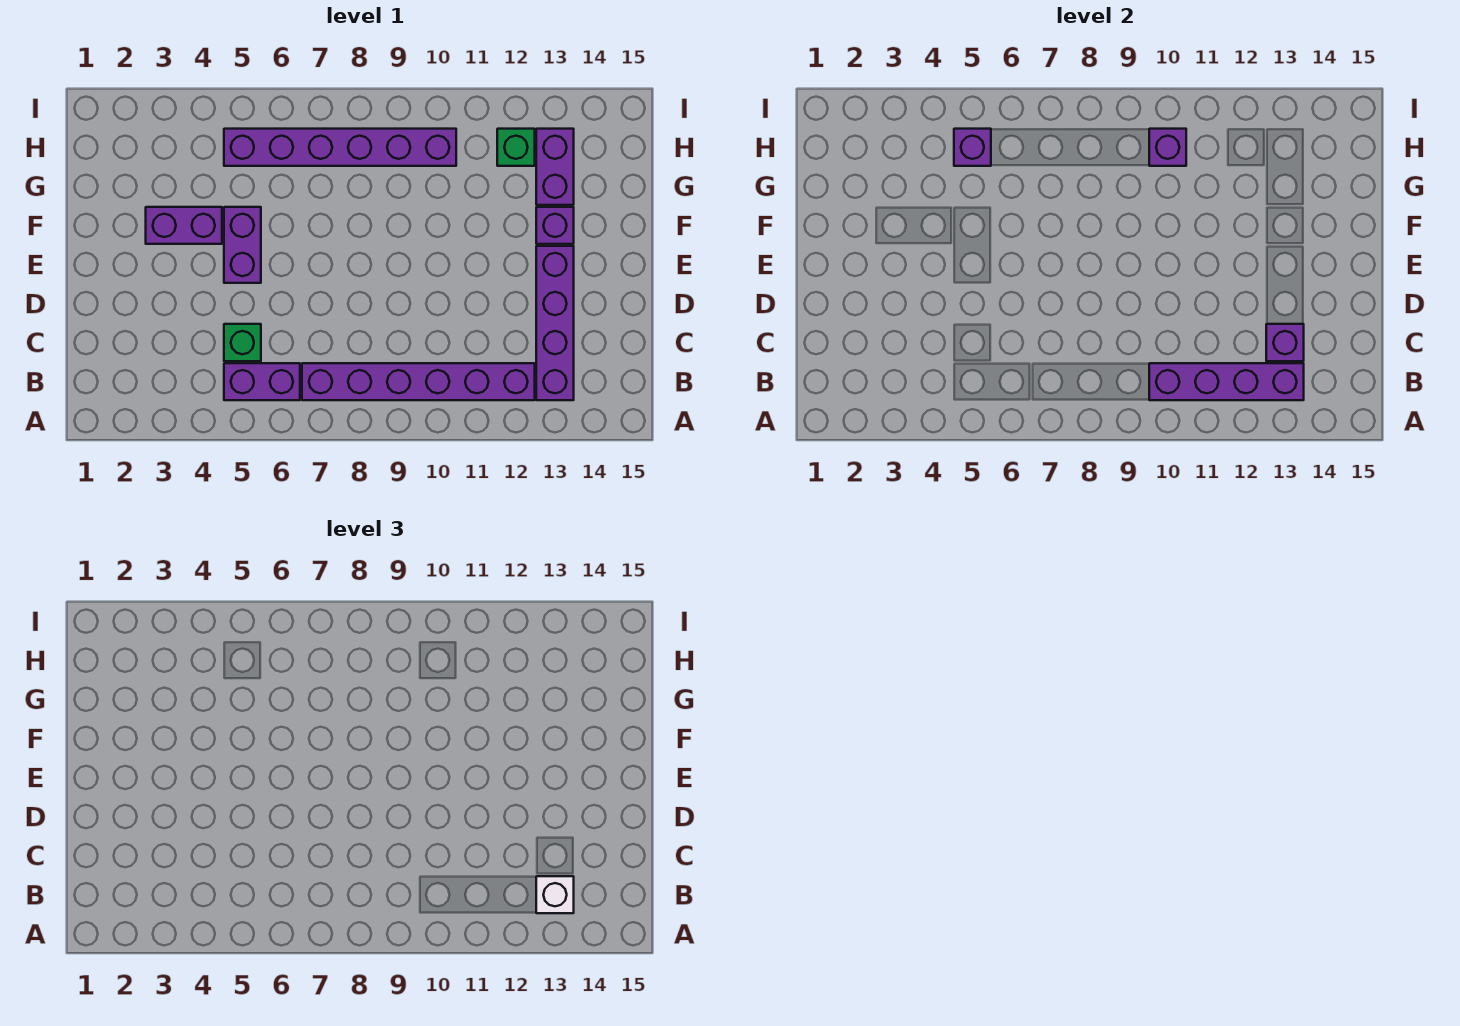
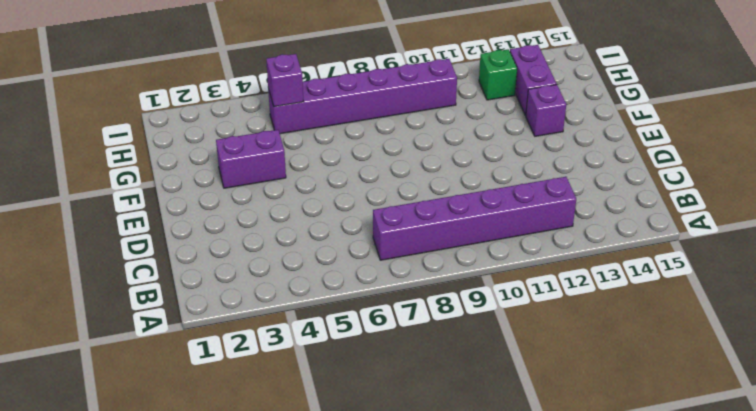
none -> purple brick B5:B6 level 1
none -> purple brick B13:E13 level 1
none -> green brick C5 level 1

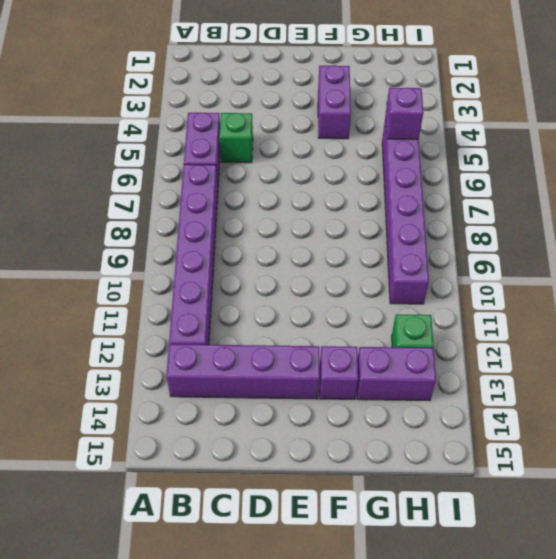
none -> purple brick E5:F5 level 1
none -> purple brick B10:B13 level 2
none -> purple brick C13 level 2

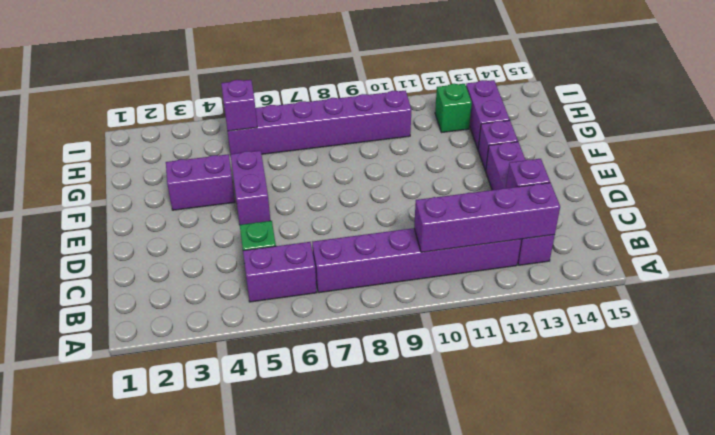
none -> purple brick H10 level 2
none -> white brick B13 level 3

